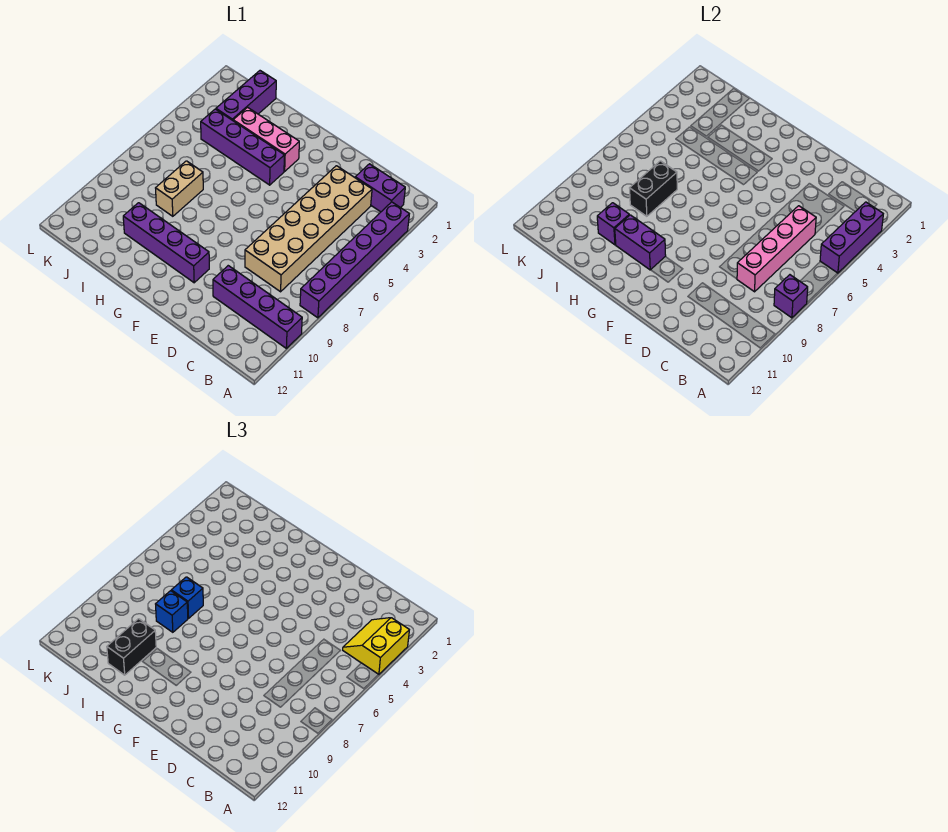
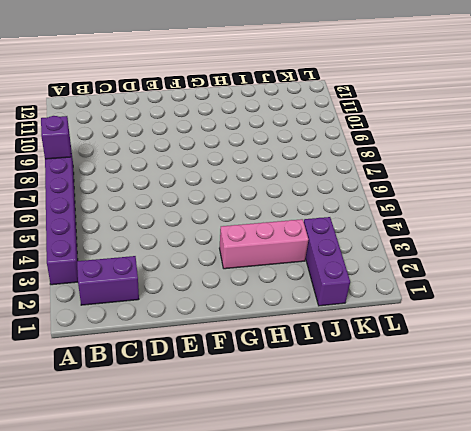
none -> purple brick A10:D10 level 1
none -> tan brick C3:D8 level 1
none -> purple brick F10:I10 level 1

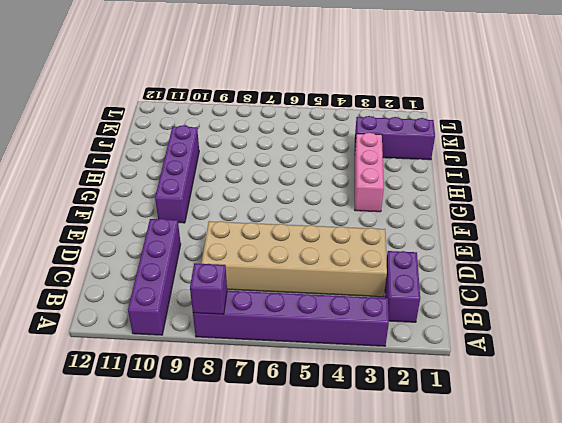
none -> purple brick G4:J4 level 1
none -> tan brick I7:I8 level 1
none -> purple brick A3:A5 level 2

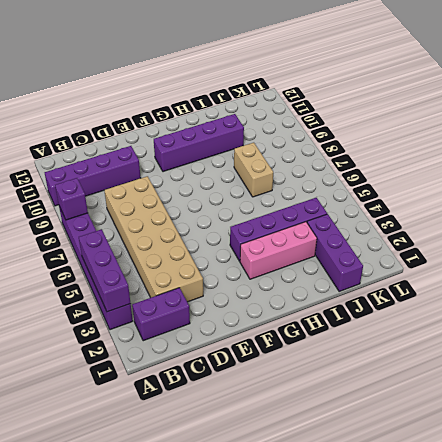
none -> pink brick C5:C8 level 2
none -> purple brick G10:H10 level 2
none -> black brick I7:I8 level 2

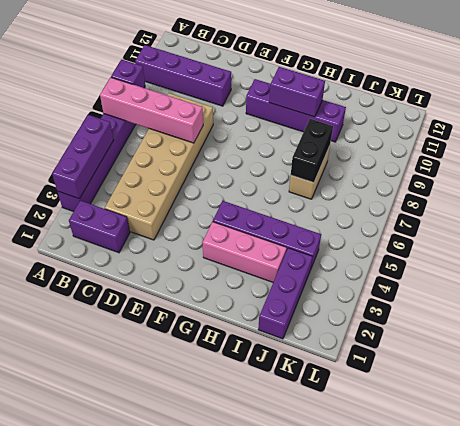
pink brick A7:D7 level 2 -> pink brick C5:C8 level 2
none -> purple brick I10 level 2
none -> yellow slope A3:B4 level 3 top A
none -> blue brick I7 level 3

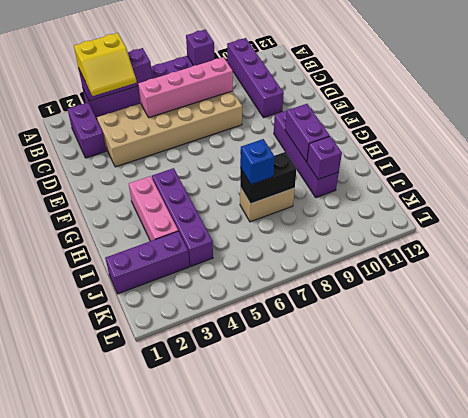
none -> blue brick I8 level 3
none -> black brick I10:I11 level 3

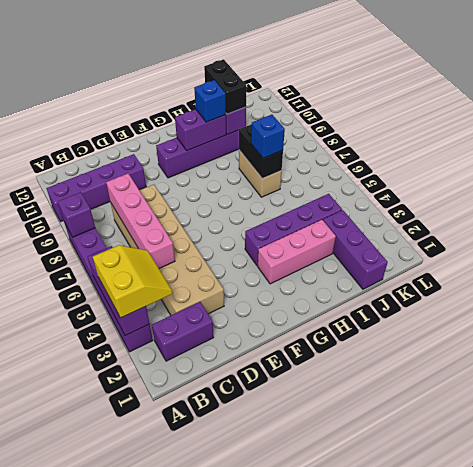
blue brick H10 level 3 -> blue brick I8 level 3

